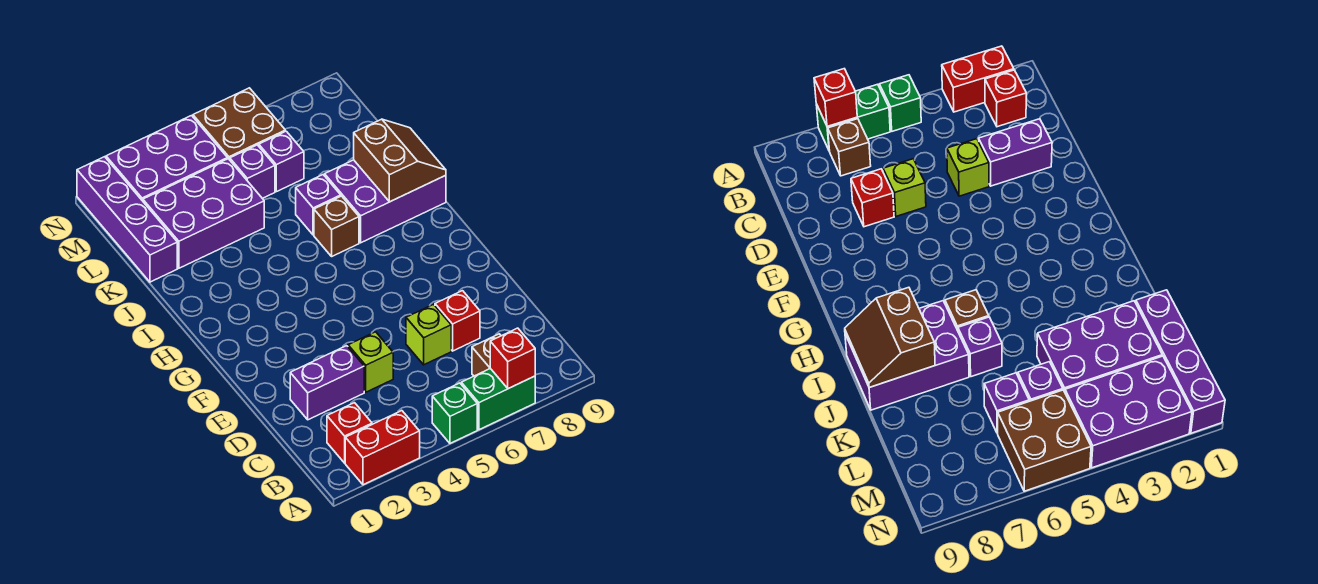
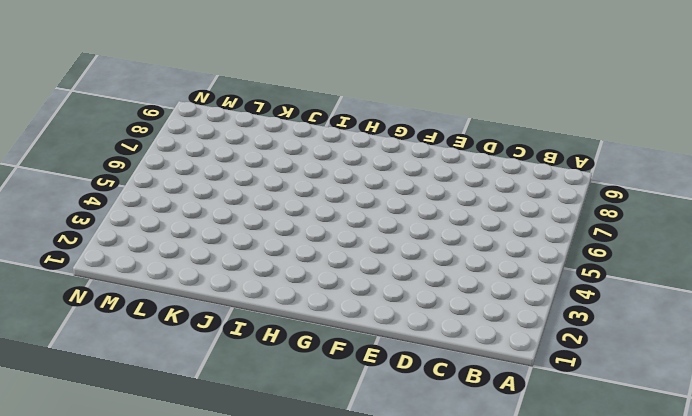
none -> red brick A2:A3 level 1
none -> green brick A5 level 1
none -> green brick A6:A7 level 1

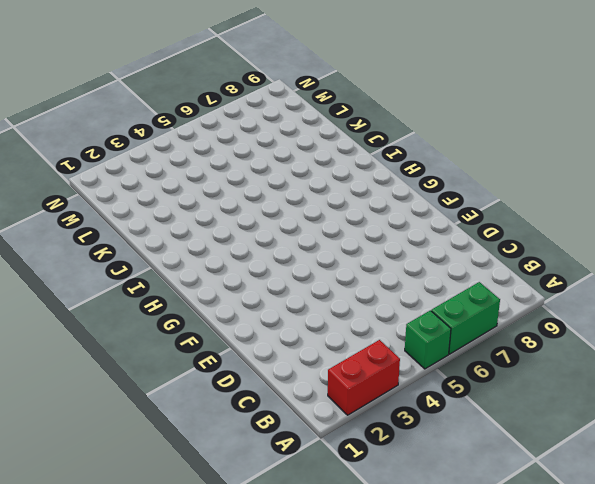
none -> red brick B2 level 1
none -> brown brick B7 level 1
none -> purple brick D2:D3 level 1

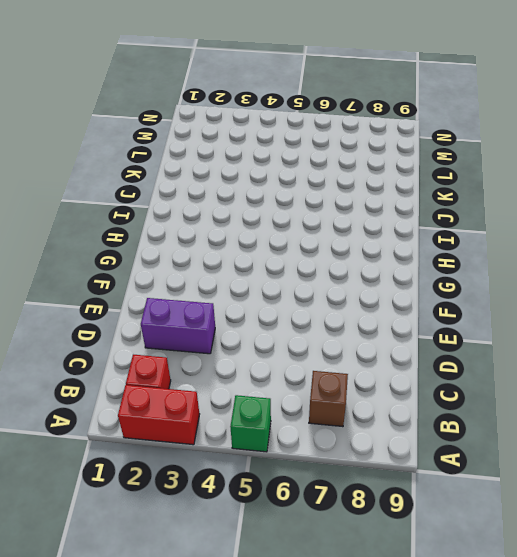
none -> green brick A6:A7 level 1
none -> lime brick D4 level 1
none -> lime brick D6 level 1

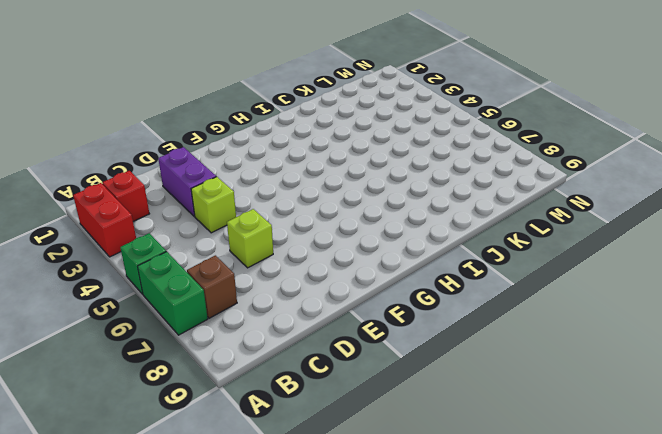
none -> red brick D7 level 1
none -> brown brick I6 level 1
none -> purple brick I7:J9 level 1

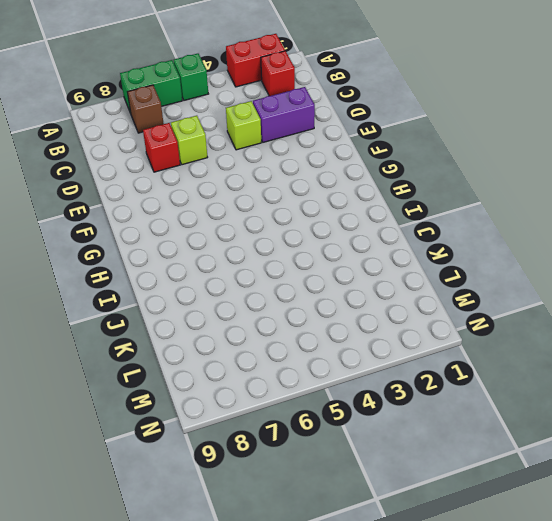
none -> brown brick I6 level 1
none -> purple brick I7:J9 level 1
none -> purple brick J6 level 1

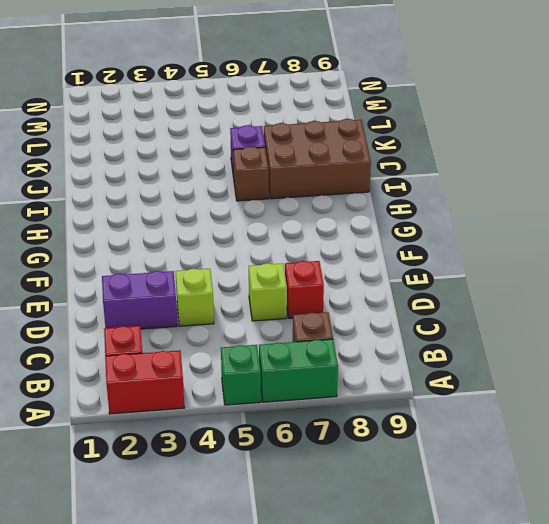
brown brick I7:J9 level 1 -> purple brick I7:J9 level 1
none -> purple brick K1:N1 level 1
none -> purple brick K2:L4 level 1
none -> purple brick L5 level 1

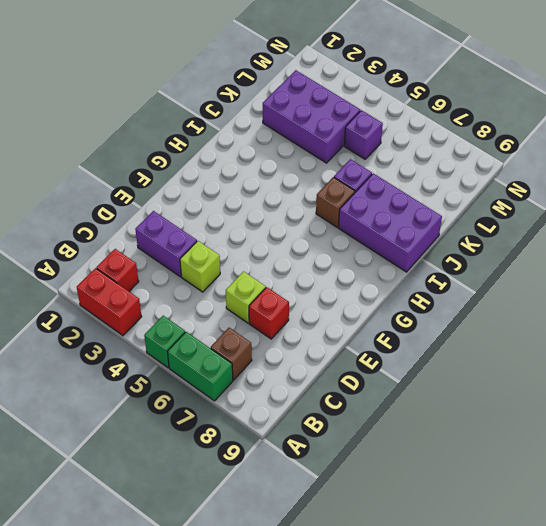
none -> purple brick K1:N1 level 1
none -> purple brick L6 level 1
none -> purple brick M2:N4 level 1

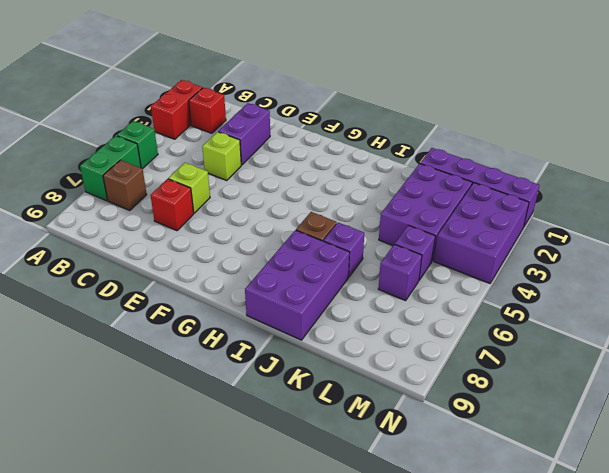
none -> brown brick M5:N6 level 1
none -> red brick A7 level 2
none -> brown slope I8:J9 level 2 top 8

